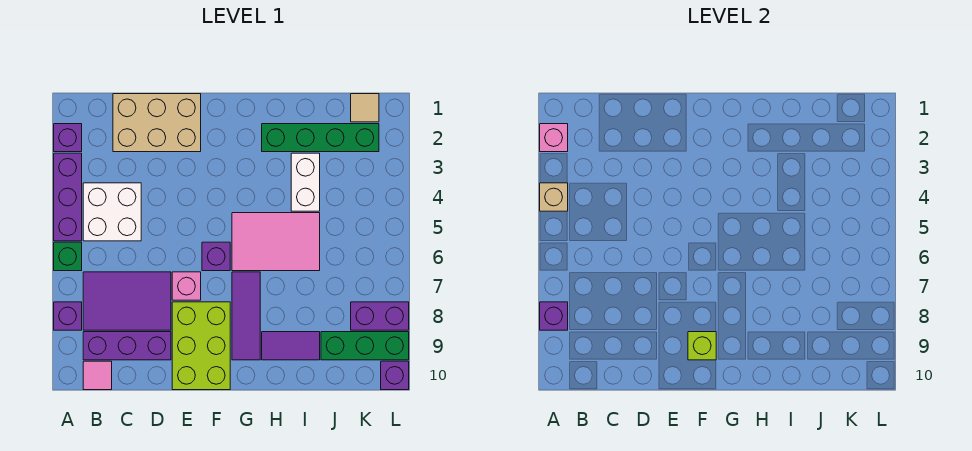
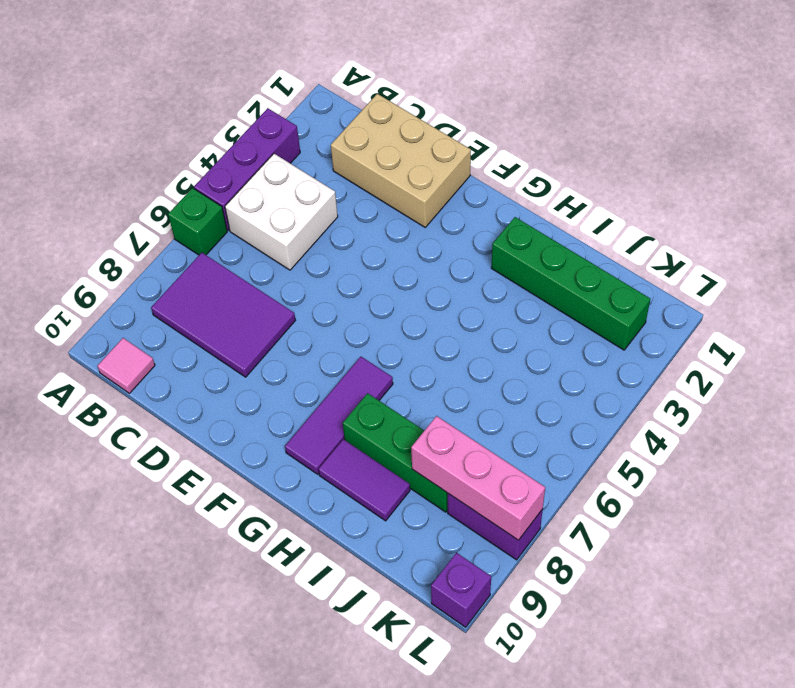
green brick H8:J8 level 1 -> green brick J9:L9 level 1
pink brick J8:L8 level 2 -> none
none -> purple brick A2 level 1
none -> purple brick A8 level 1
none -> purple brick B9:D9 level 1

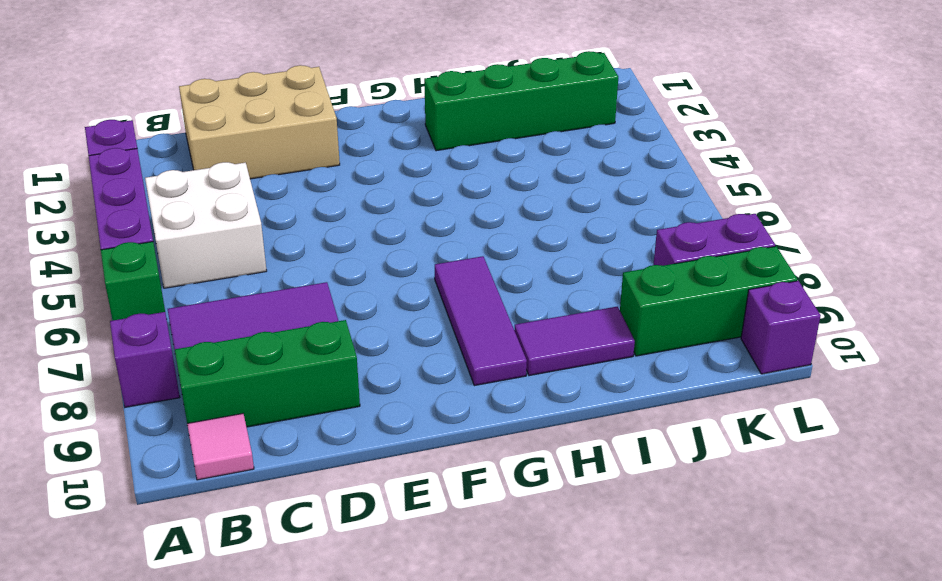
green brick B9:D9 level 1 -> purple brick B9:D9 level 1
none -> pink brick E7 level 1
none -> lime brick E8:F10 level 1
none -> purple brick F6 level 1

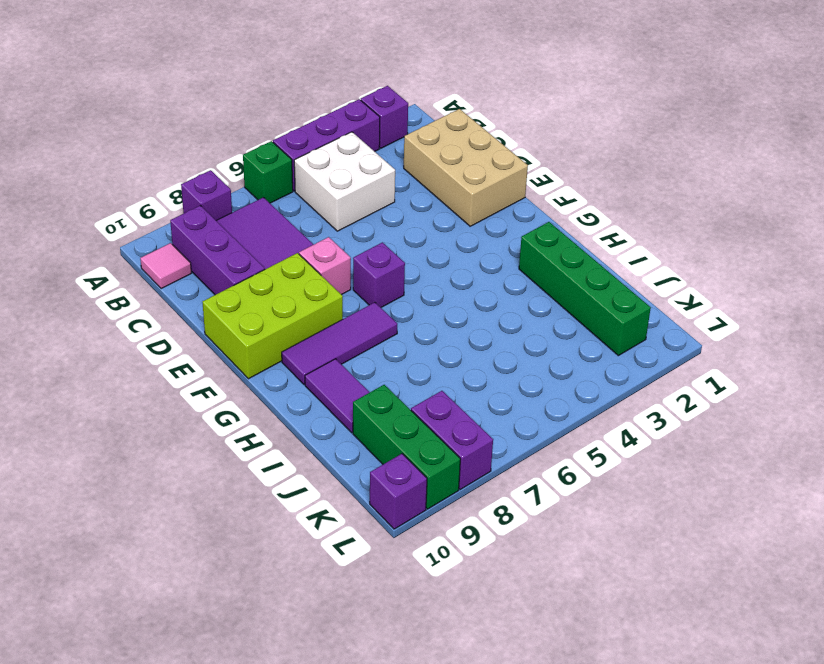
none -> pink tile G5:I6 level 1
none -> white brick I3:I4 level 1
none -> tan tile K1 level 1

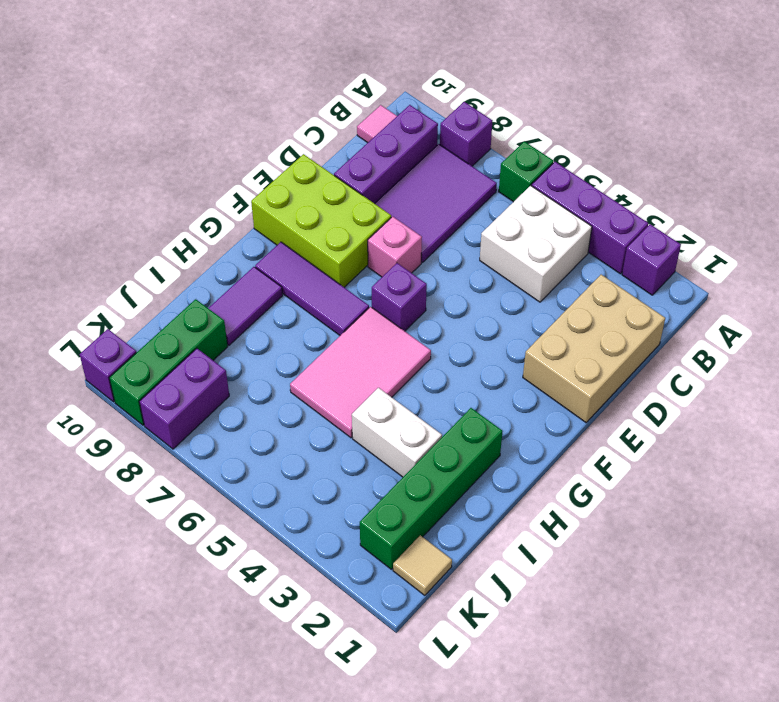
none -> pink brick A2 level 2
none -> tan brick A4 level 2
none -> purple brick A8 level 2

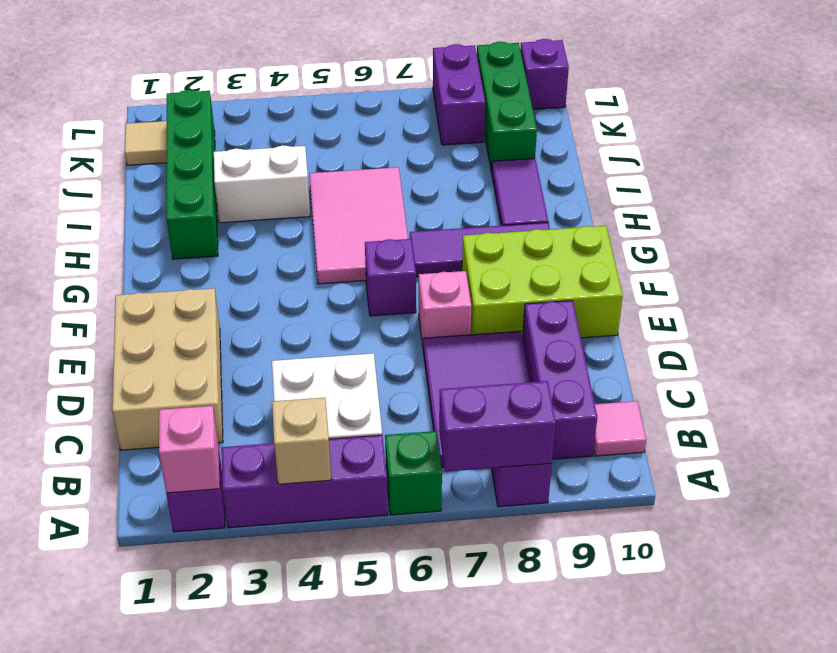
purple brick A7:A8 level 2 -> purple brick A8 level 2
none -> lime brick F9 level 2

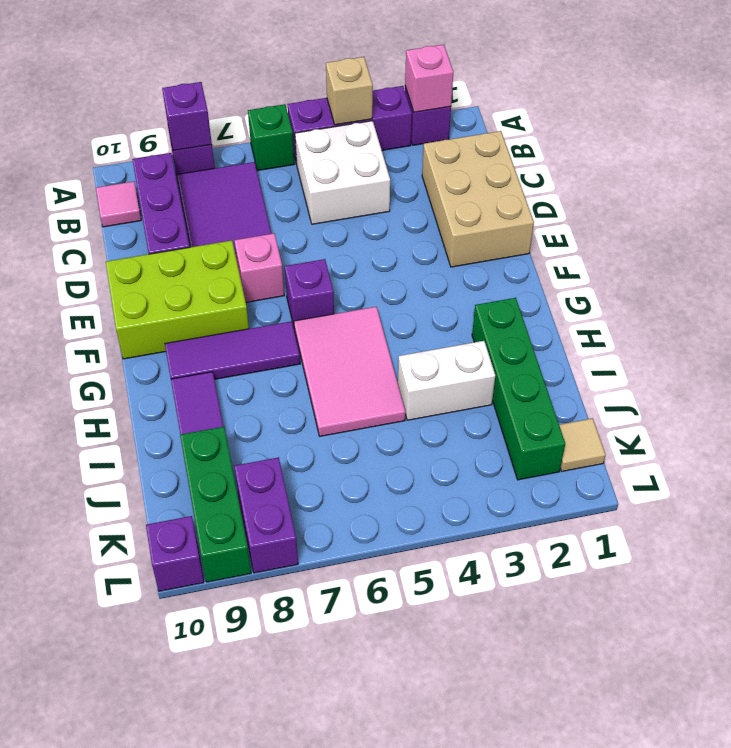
none -> lime brick F9 level 2

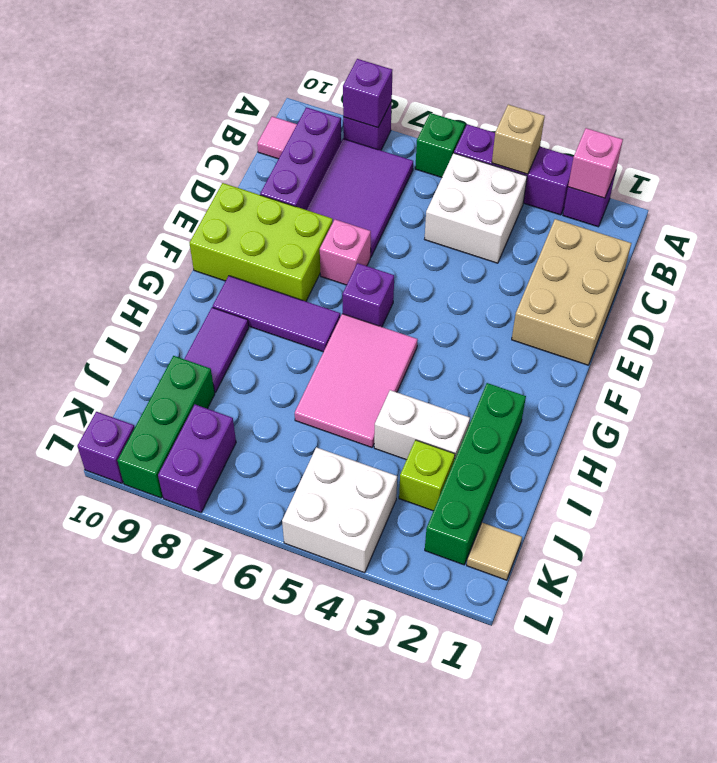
lime brick J3 level 1 -> lime brick F9 level 2
white brick K4:L5 level 1 -> none

